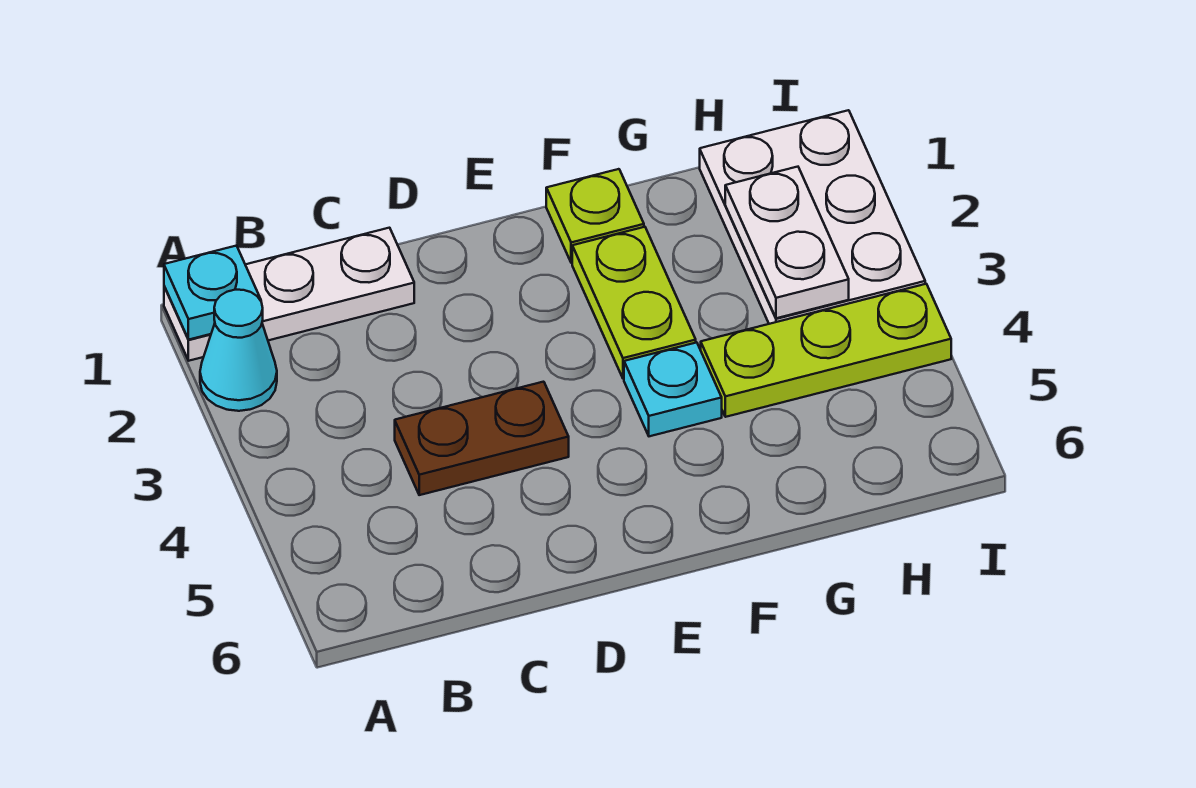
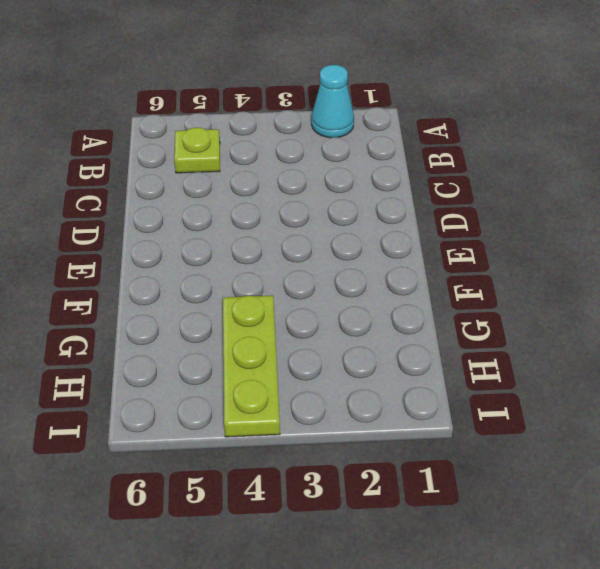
lime plate B5 level 1 -> lime plate F1 level 1
none -> white plate A1:C1 level 1
none -> brown plate C4:D4 level 1

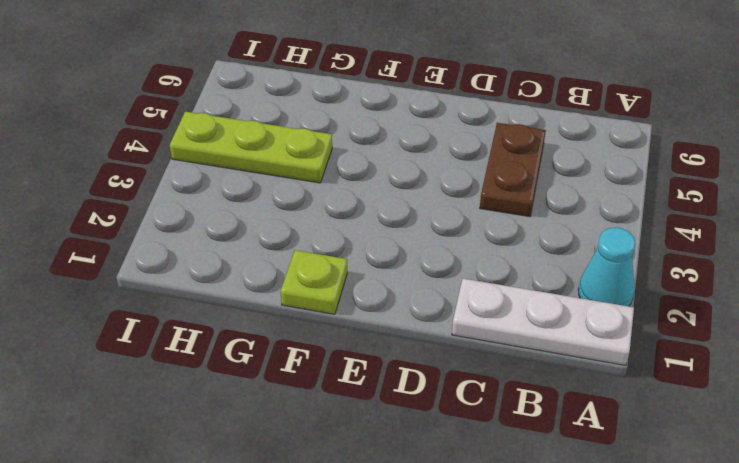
brown plate C4:C5 level 1 -> brown plate C4:D4 level 1
none -> lime plate F2:F3 level 1
none -> cyan plate F4 level 1

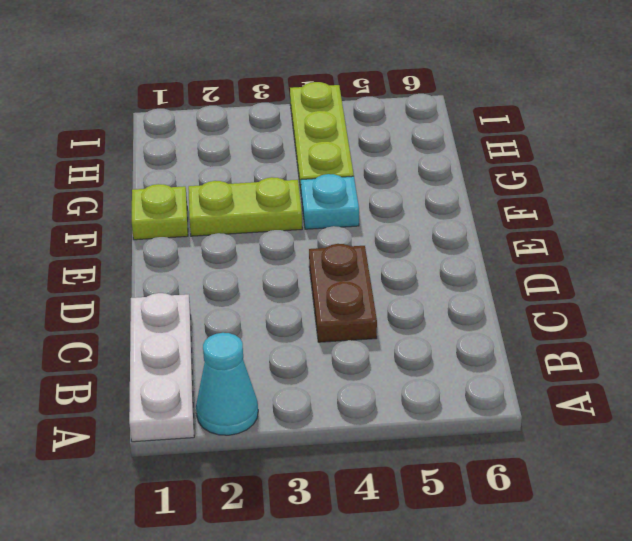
none -> white plate H1:I3 level 1
none -> cyan plate A1 level 2

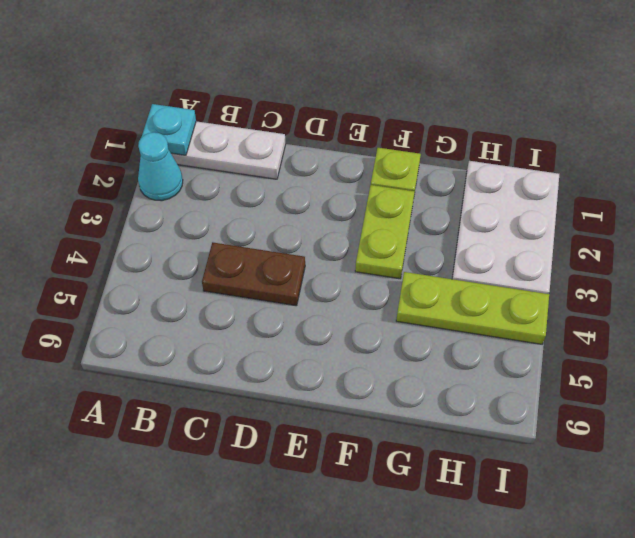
none -> cyan plate F4 level 1
none -> white plate H2:H3 level 2

